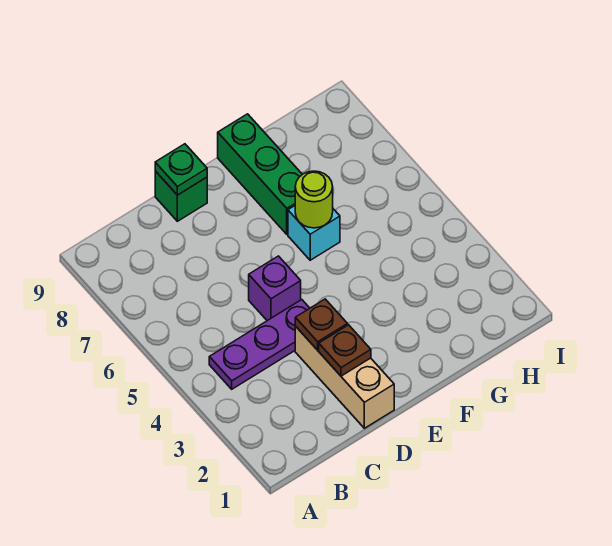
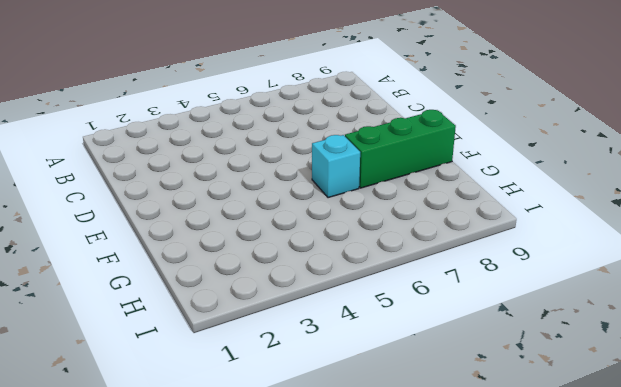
none -> purple plate B4:D4 level 1
none -> tan brick D1:D3 level 1

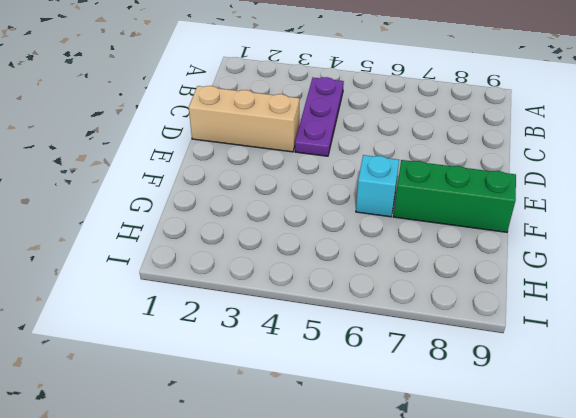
none -> purple brick D5 level 1
none -> green brick D9 level 1

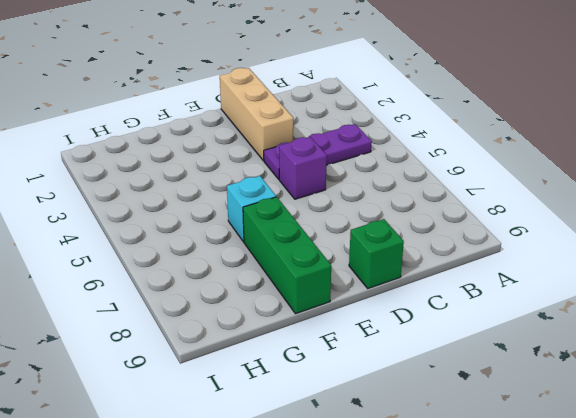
none -> brown plate D2 level 2
none -> brown plate D3 level 2

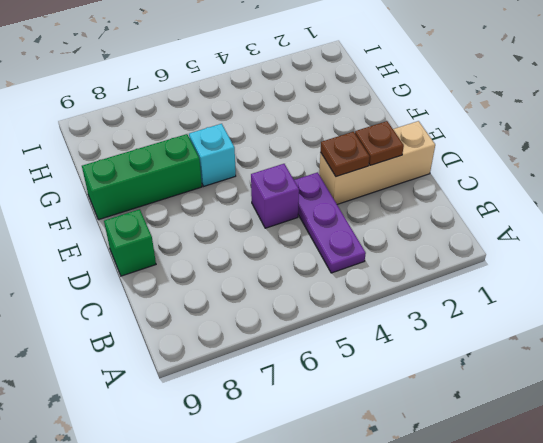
none -> green plate D9 level 2
none -> lime round brick F6 level 2

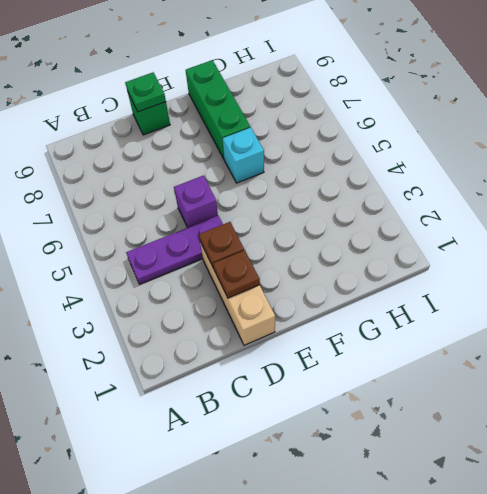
none -> lime round brick F6 level 2

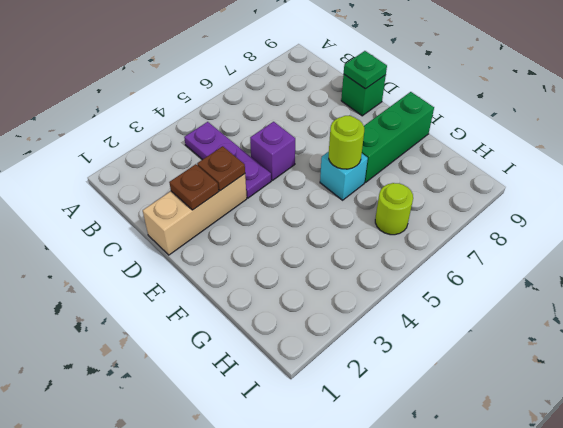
lime round brick H6 level 1 -> none

